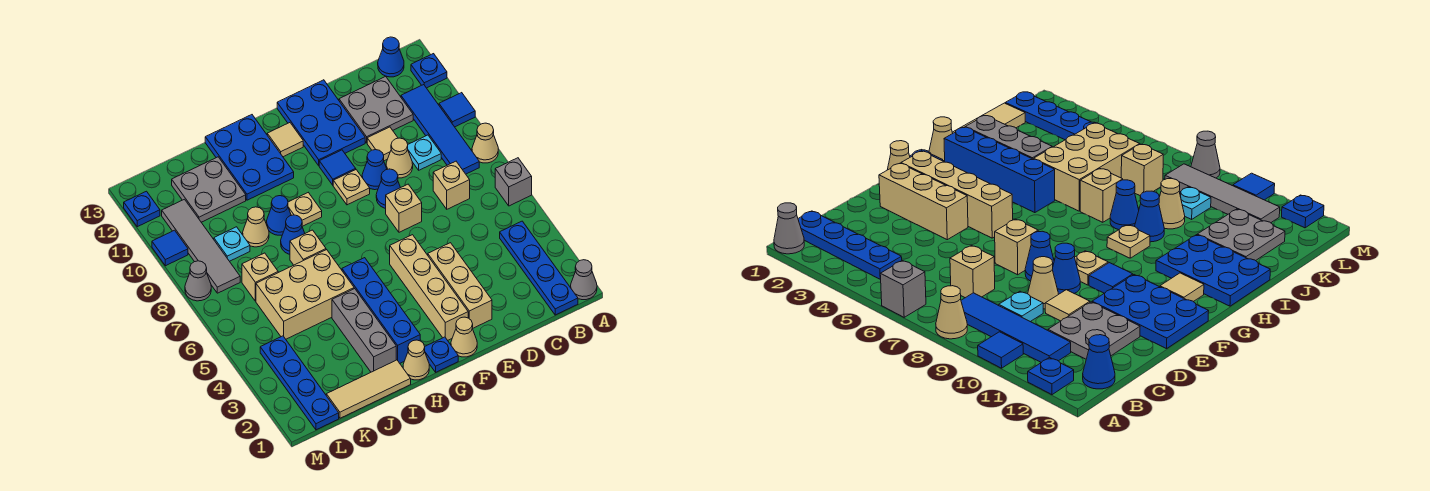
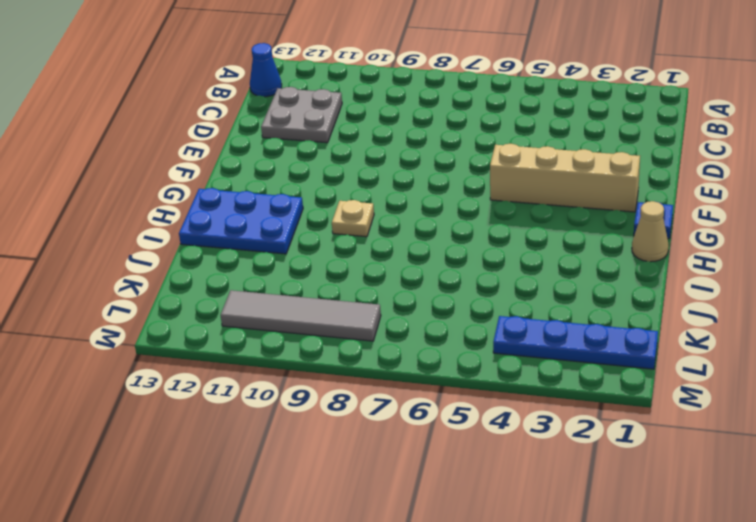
none -> grey cone A1 level 1
none -> grey brick A6 level 1
none -> tan cone A8 level 1
none -> blue tile A10 level 1

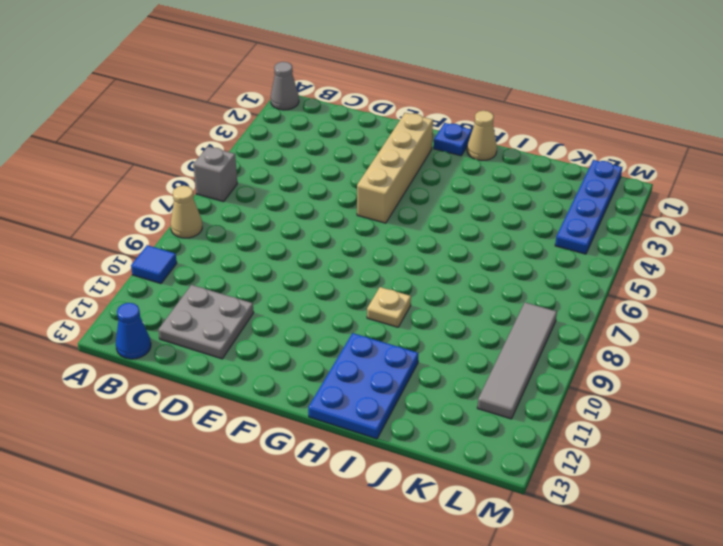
none -> blue plate A12 level 1
none -> blue plate B1:B4 level 1
none -> blue tile B8:B11 level 1
none -> tan brick C7 level 1

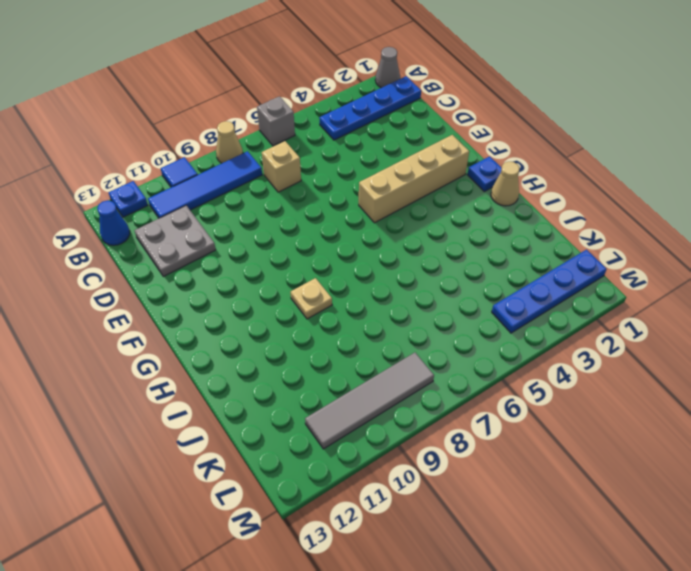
none -> cyan plate C9 level 1
none -> tan cone D9 level 1
none -> tan tile D10 level 1
none -> tan brick E2:E4 level 1

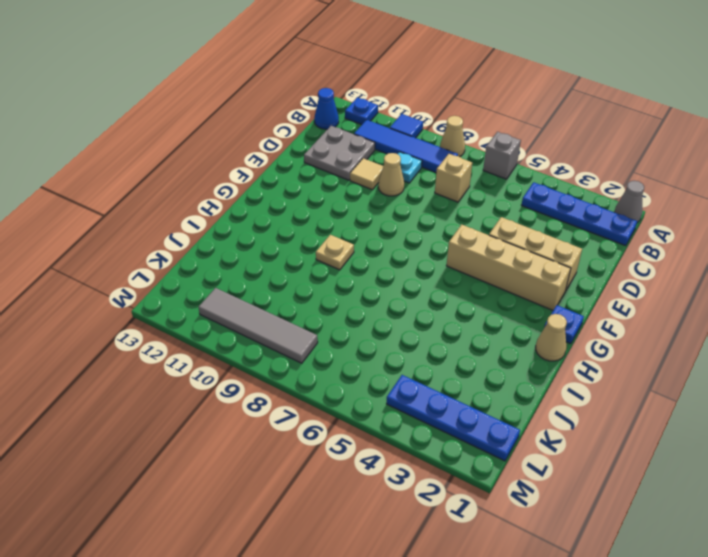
none -> tan brick E7 level 1
none -> blue cone E8 level 1
none -> blue cone E9 level 1
none -> blue plate E11:F13 level 1

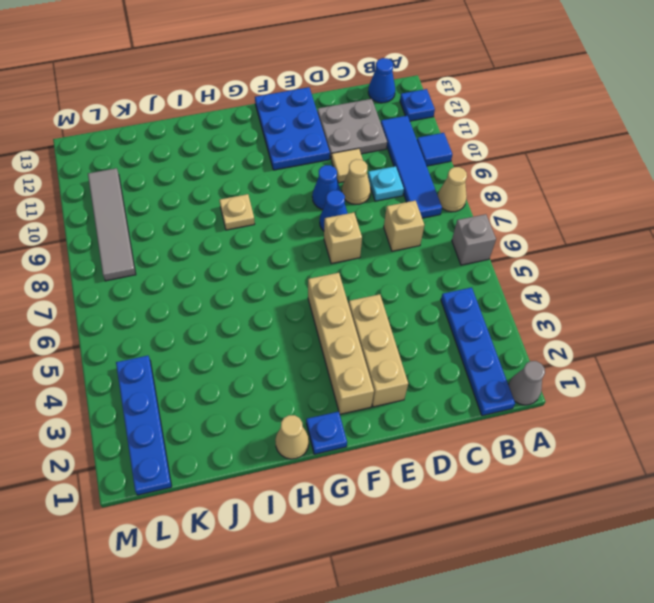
none -> tan cone F1 level 1
none -> tan plate F9 level 1
none -> blue tile F10 level 1
none -> tan tile G12 level 1

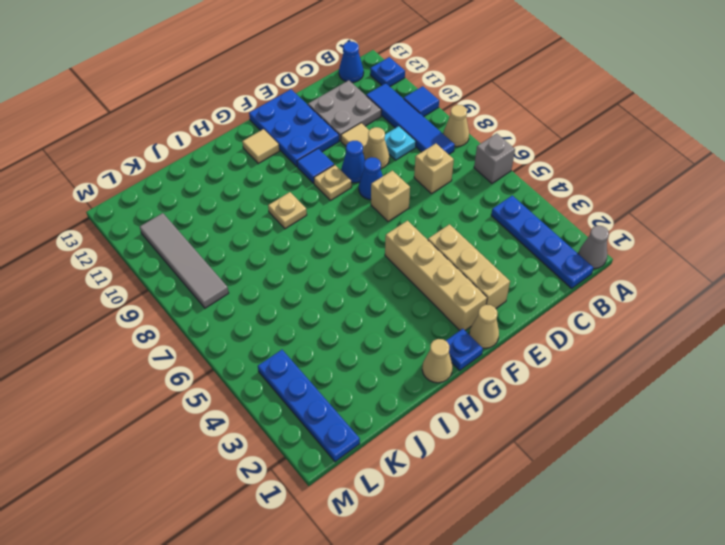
none -> blue brick H2:H5 level 1
none -> blue plate H11:I13 level 1
none -> tan tile I1:K1 level 1
none -> grey brick I2:I4 level 1

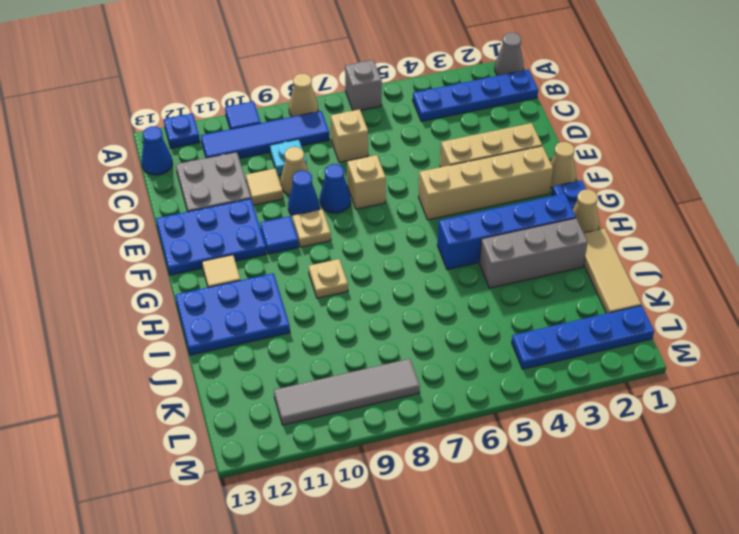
none -> tan brick I5:K6 level 1
none -> tan brick I7 level 1
none -> blue cone I8 level 1
none -> blue cone I9 level 1

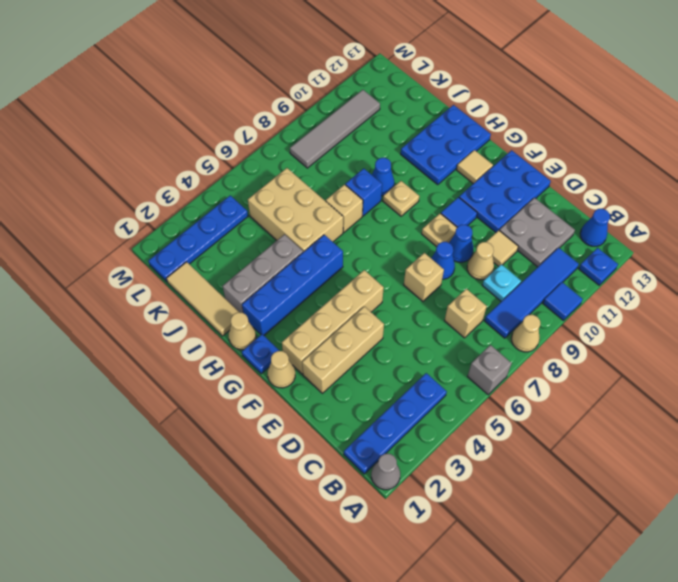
blue brick I8 level 1 -> blue cone I8 level 1
none -> tan cone J9 level 1
none -> grey plate J11:K12 level 1
none -> tan brick K7 level 1
none -> cyan plate K9 level 1

